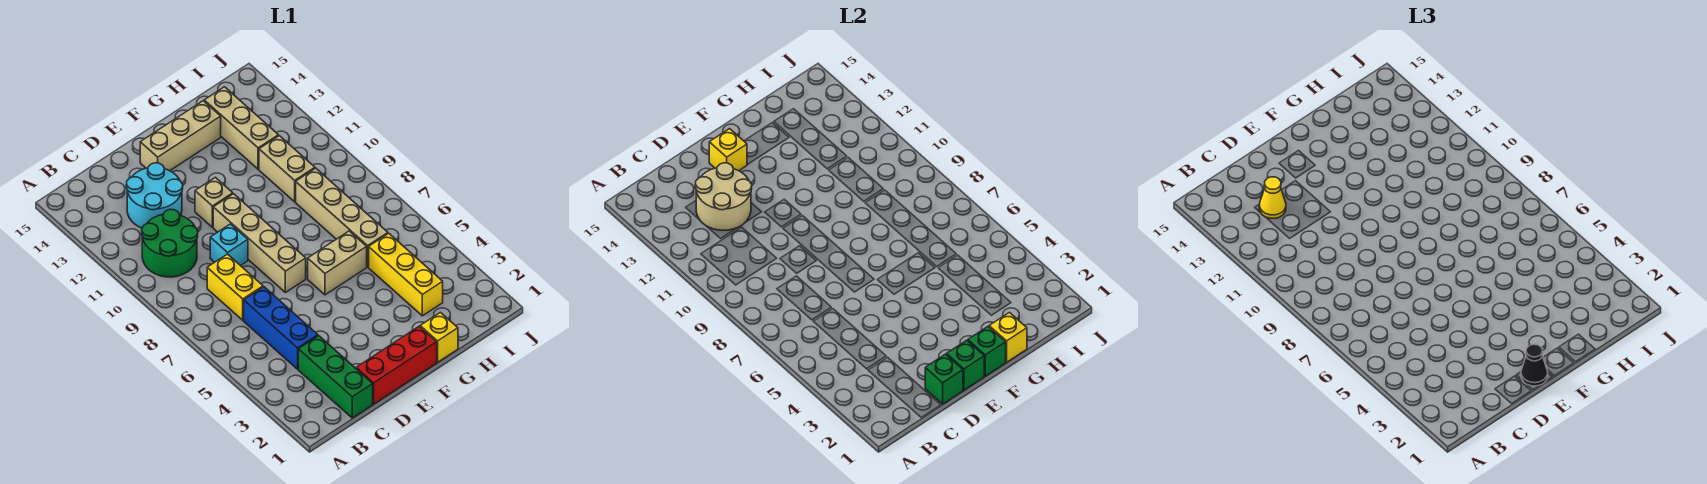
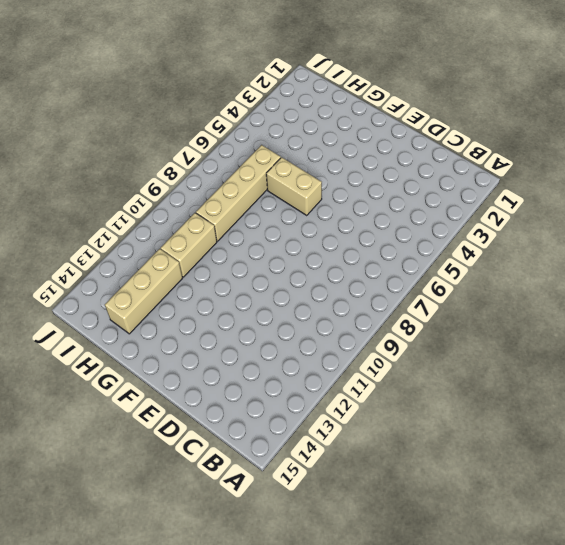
none -> green round brick B10:C11 level 1
none -> green brick C1:C3 level 1
none -> blue brick C4:C6 level 1

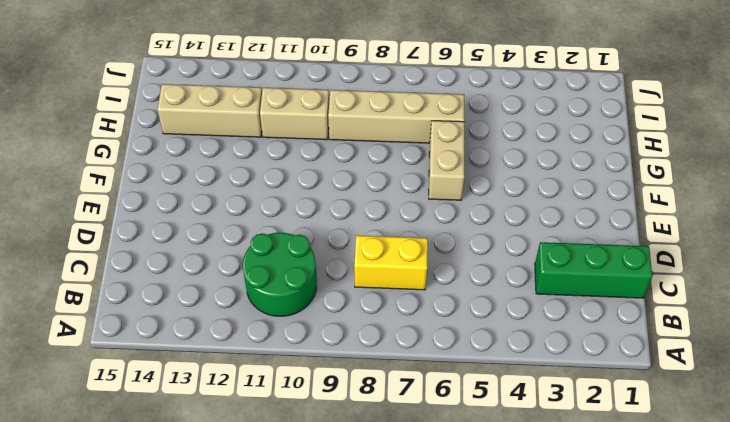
none -> blue brick C4:C6 level 1
none -> cyan round brick C12:D13 level 1
none -> red brick D1:F1 level 1

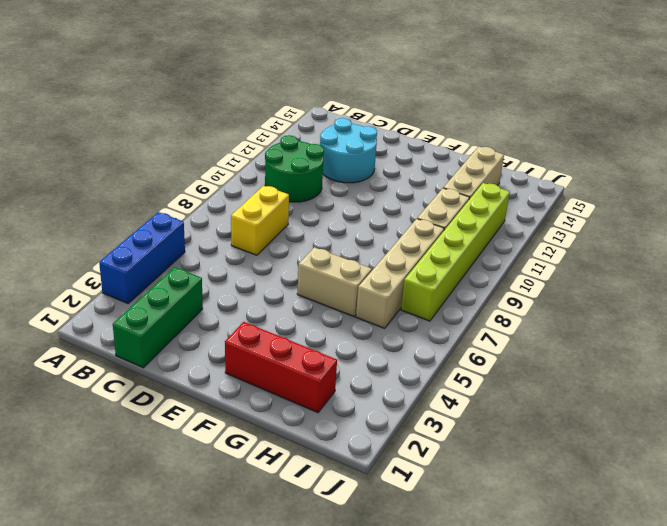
blue brick A3:A5 level 1 -> blue brick C4:C6 level 1
red brick F2:H2 level 1 -> red brick D1:F1 level 1
lime brick I7:I12 level 1 -> none
none -> cyan brick D9 level 1
none -> tan brick E7:E10 level 1
none -> tan brick E11 level 1

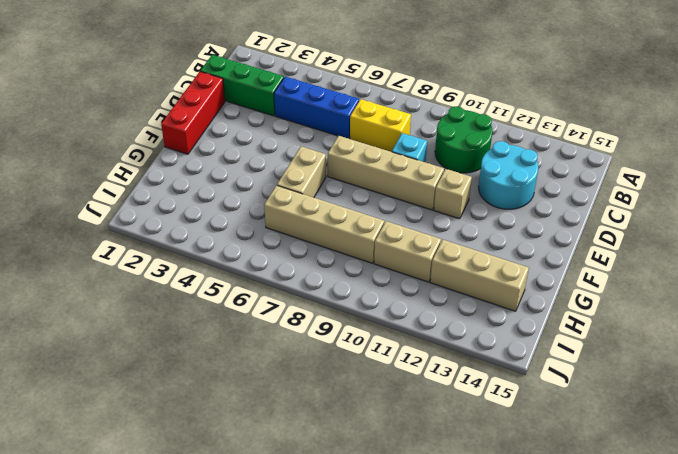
none -> tan brick E14:G14 level 1
none -> yellow brick G1 level 1
none -> yellow brick H3:H5 level 1

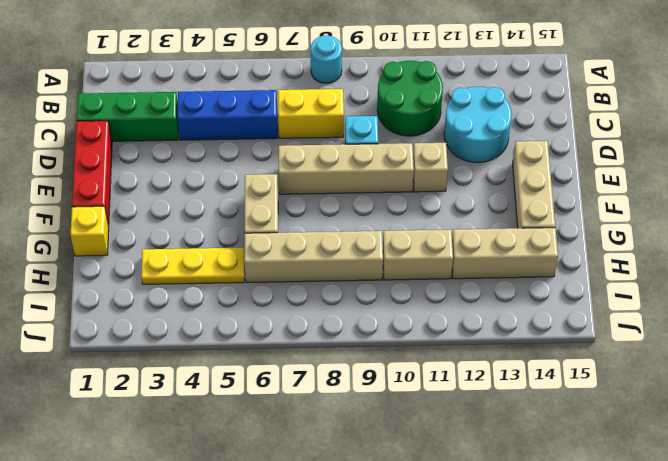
cyan round brick A8 level 1 -> none
yellow plate H3:H5 level 1 -> yellow brick H3:H5 level 1
none -> tan round brick C12:D13 level 2
none -> green brick D1 level 2
none -> green brick E1 level 2

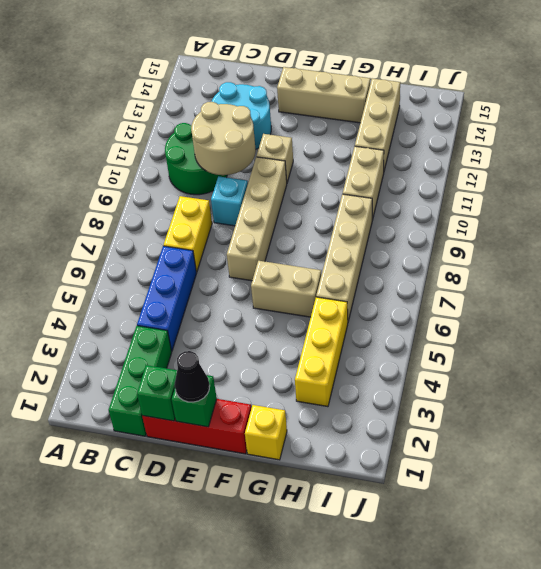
tan round brick C10:D11 level 2 -> tan round brick C12:D13 level 2
none -> yellow brick E14 level 2
none -> green brick F1 level 2
none -> yellow brick G1 level 2

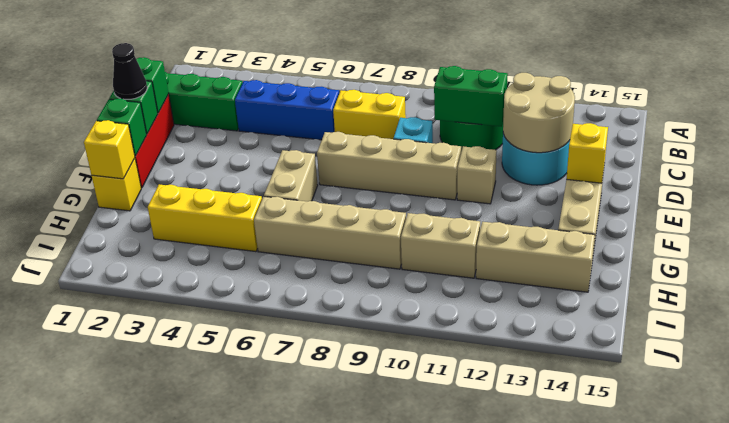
green brick C10:C11 level 2 -> none
none -> yellow cone C13 level 3

